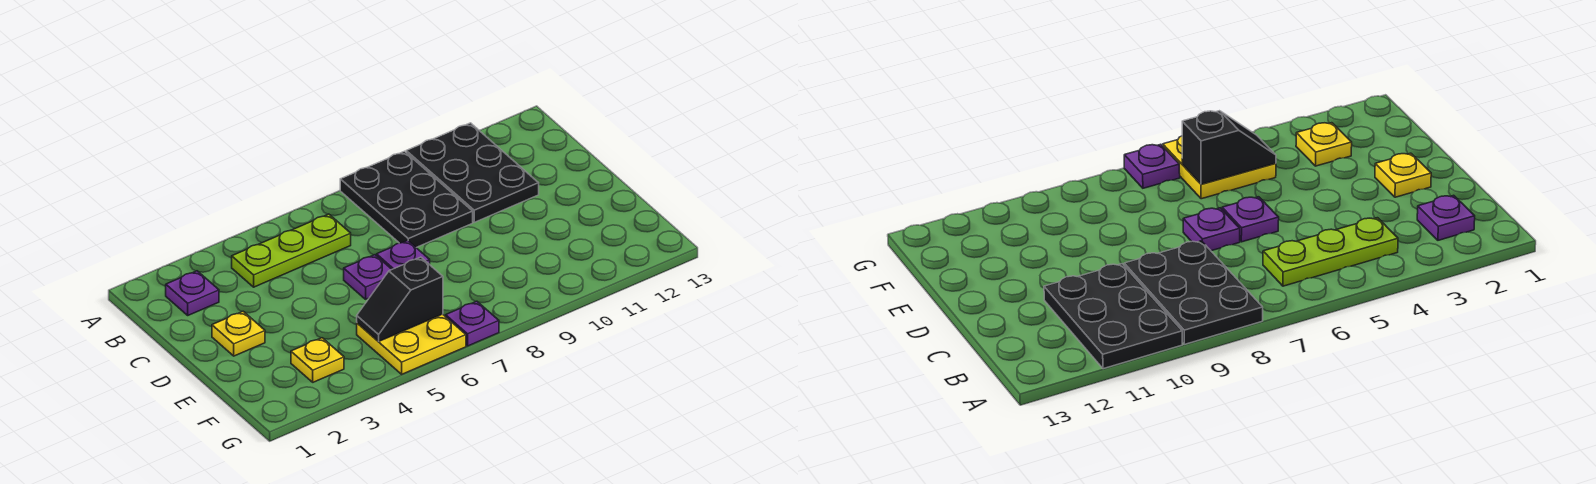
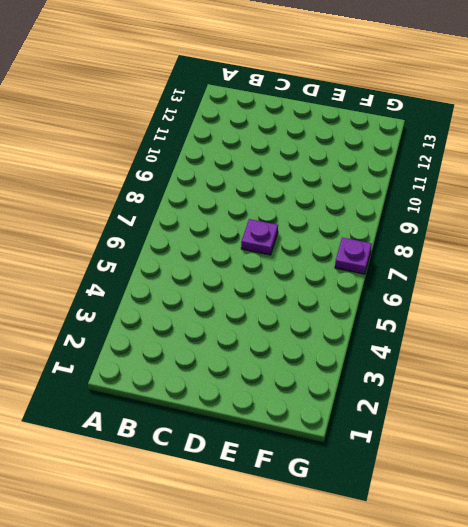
none -> black plate A8:C9 level 1
none -> black plate A10:C11 level 1

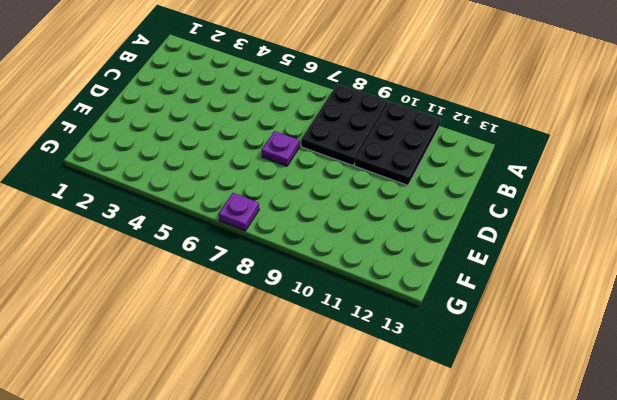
none -> purple plate B2 level 1
none -> lime plate B4:B6 level 1

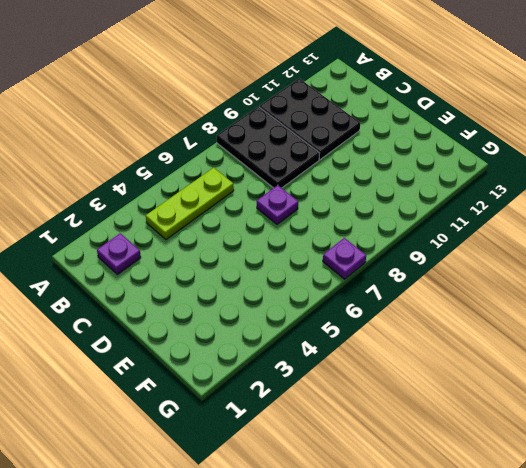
none -> yellow plate D2 level 1
none -> purple plate D6 level 1

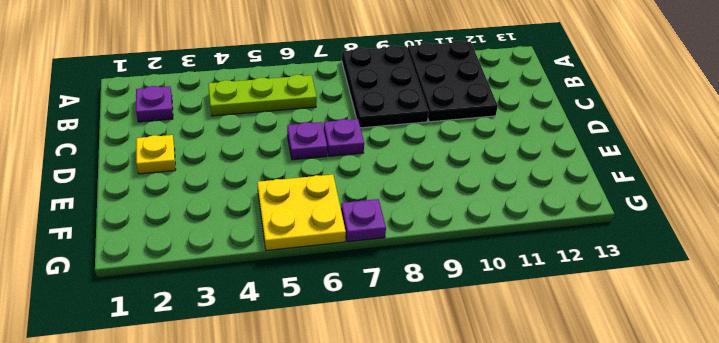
none -> yellow plate F3 level 1
none -> black slope F5:F6 level 2 top 6

